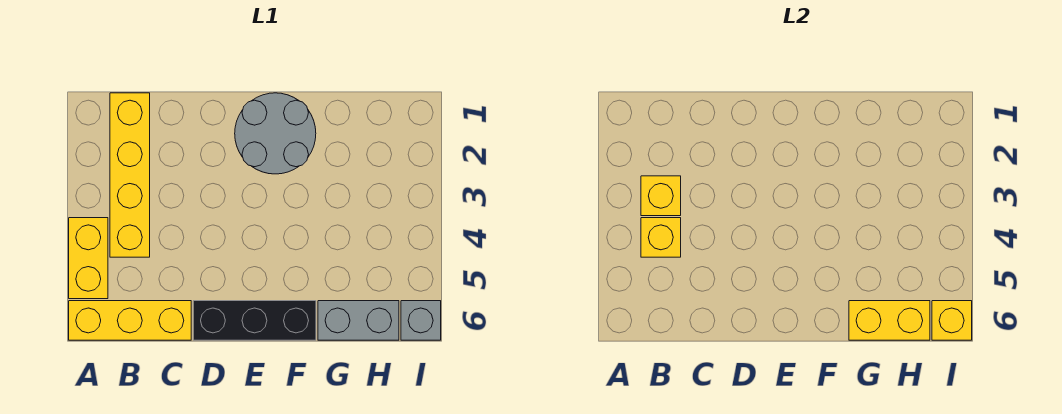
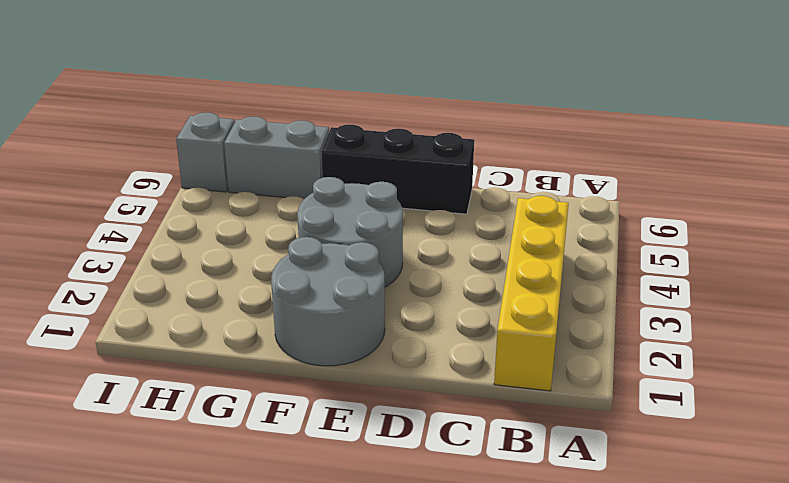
grey round brick E3:F4 level 1 -> none
none -> yellow brick A4:A5 level 1
none -> yellow brick A6:C6 level 1

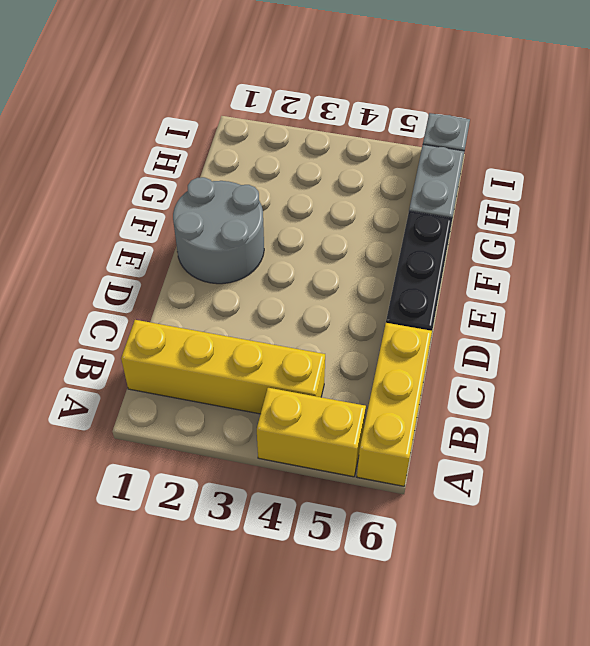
none -> yellow brick B3 level 2
none -> yellow brick B4 level 2

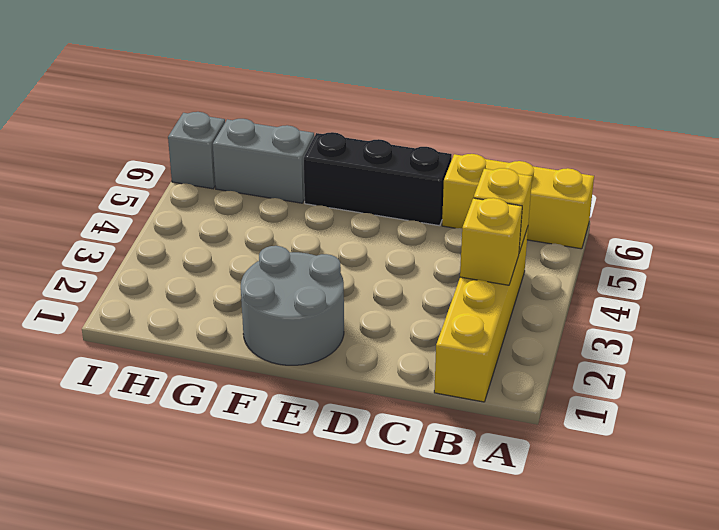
none -> yellow brick A4:A5 level 1
none -> yellow brick G6:H6 level 2

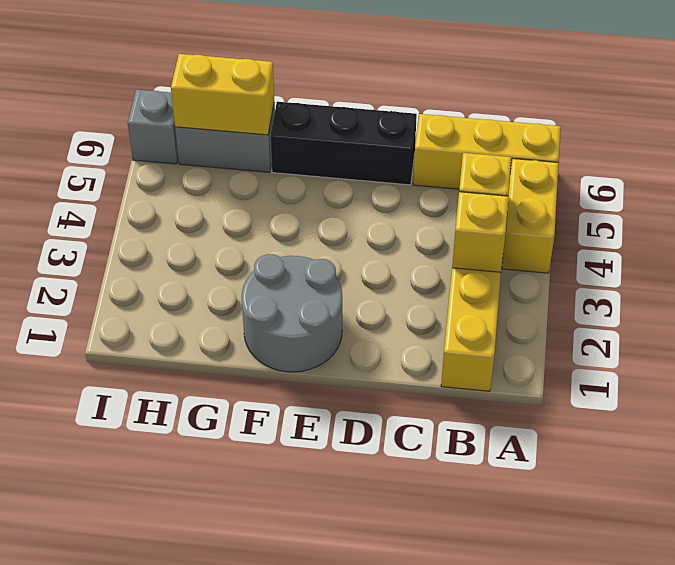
none -> yellow brick I6 level 2

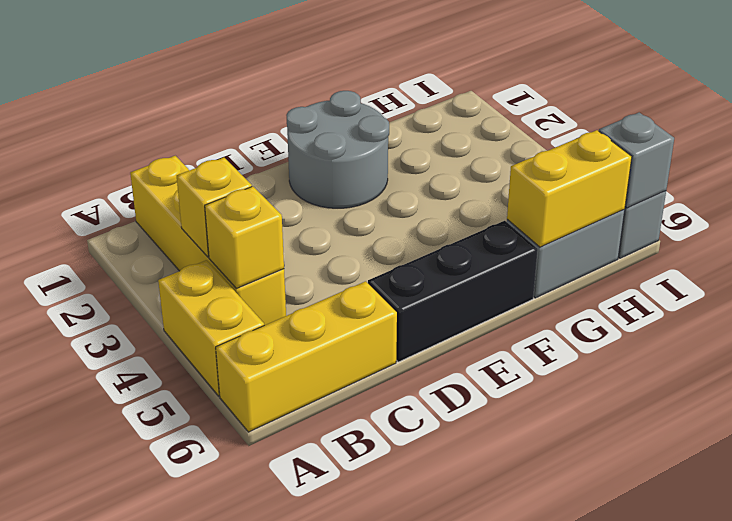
grey brick I6 level 2 -> yellow brick I6 level 2

